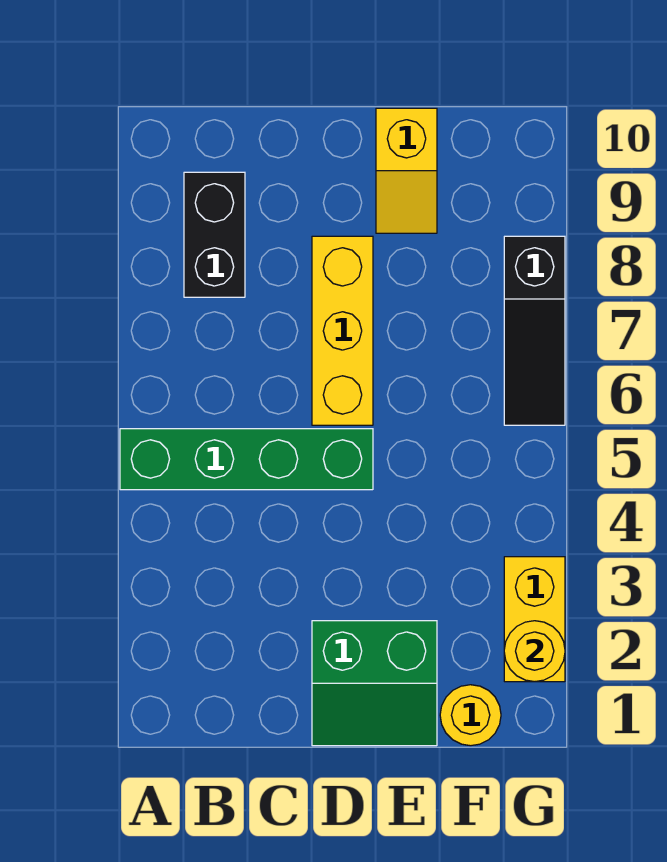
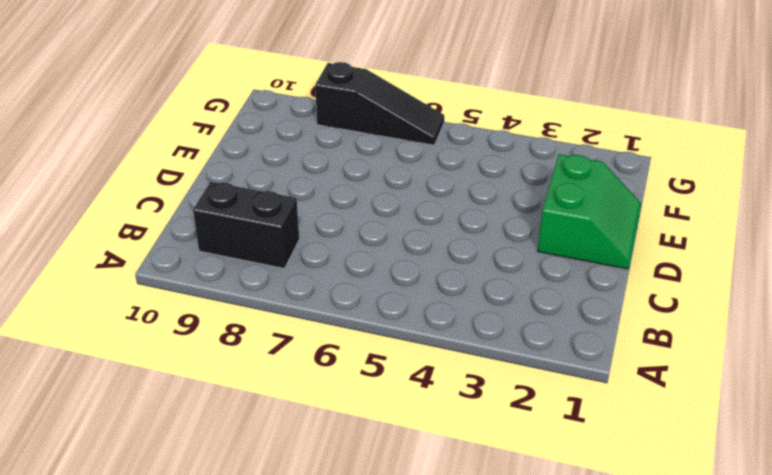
none -> green brick A5:D5 level 1
none -> yellow brick D6:D8 level 1

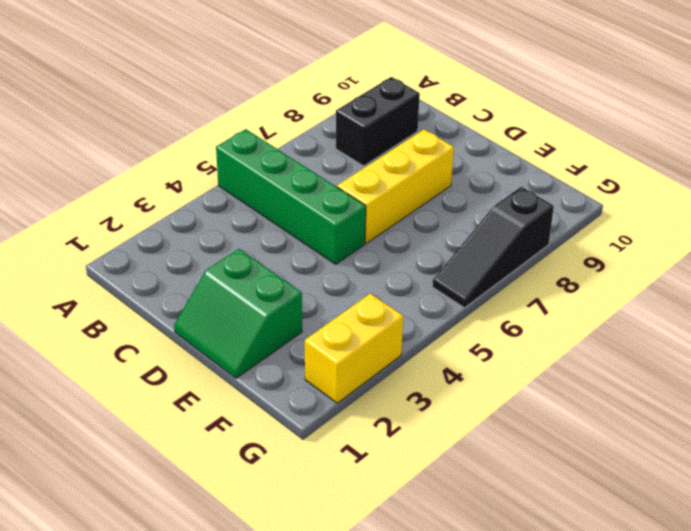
none -> yellow slope E9:E10 level 1 top 10
none -> yellow round brick F1 level 1

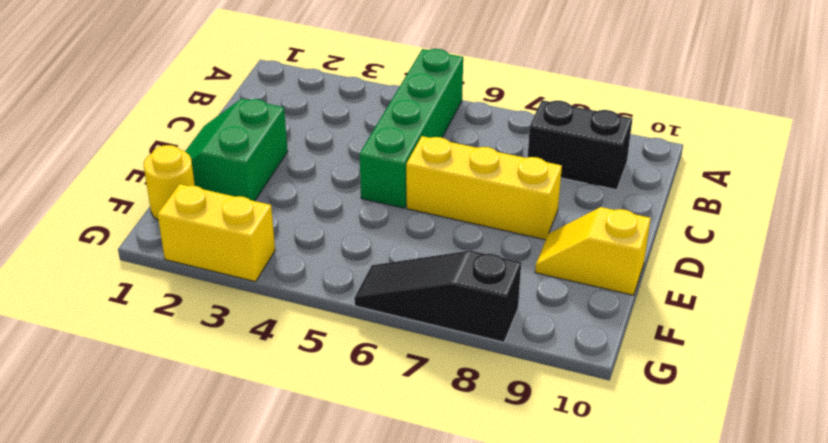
none -> yellow round brick G2 level 2

